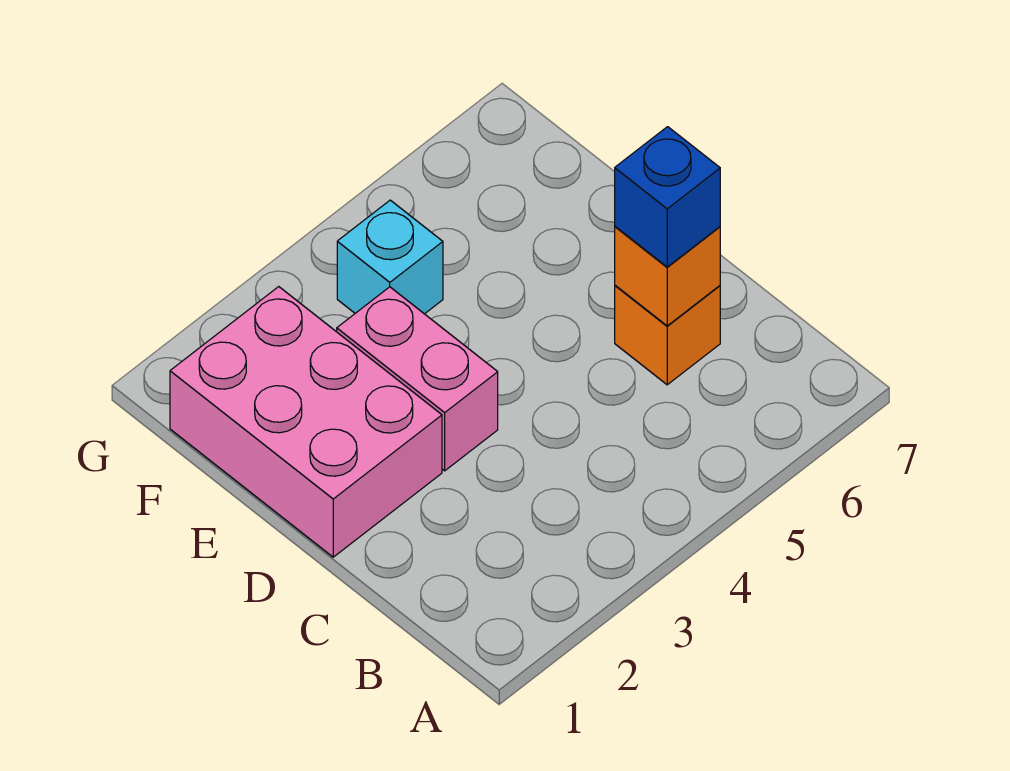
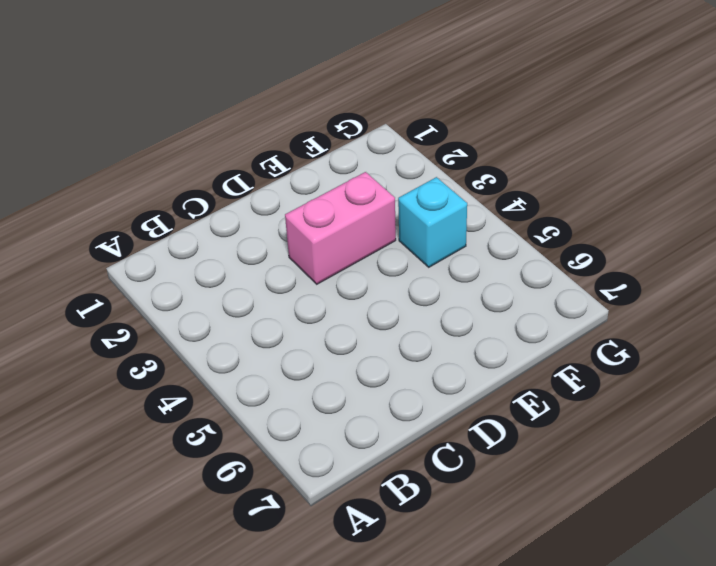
none -> orange brick C6 level 1
none -> pink brick D1:F2 level 1

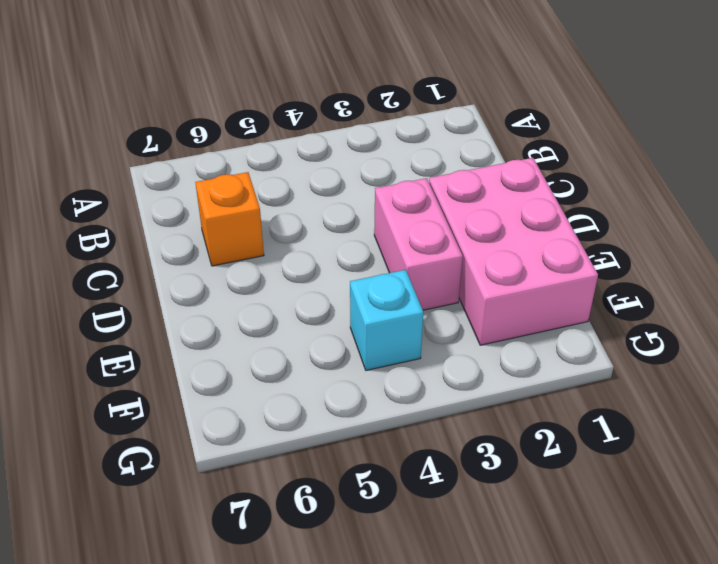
none -> orange brick C6 level 2
none -> blue brick C6 level 3

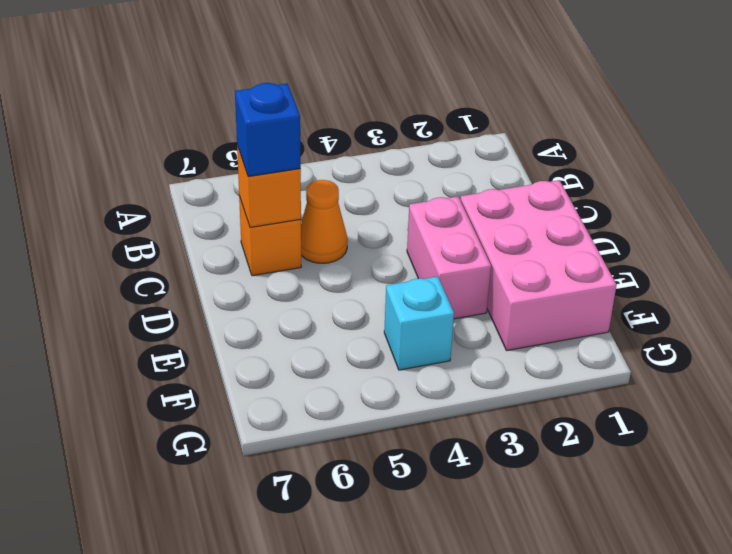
orange cone C5 level 1 -> none

